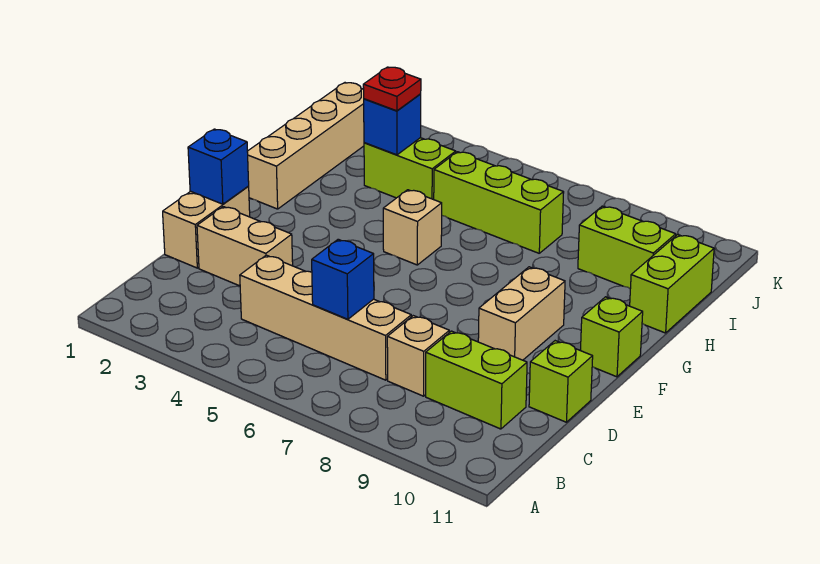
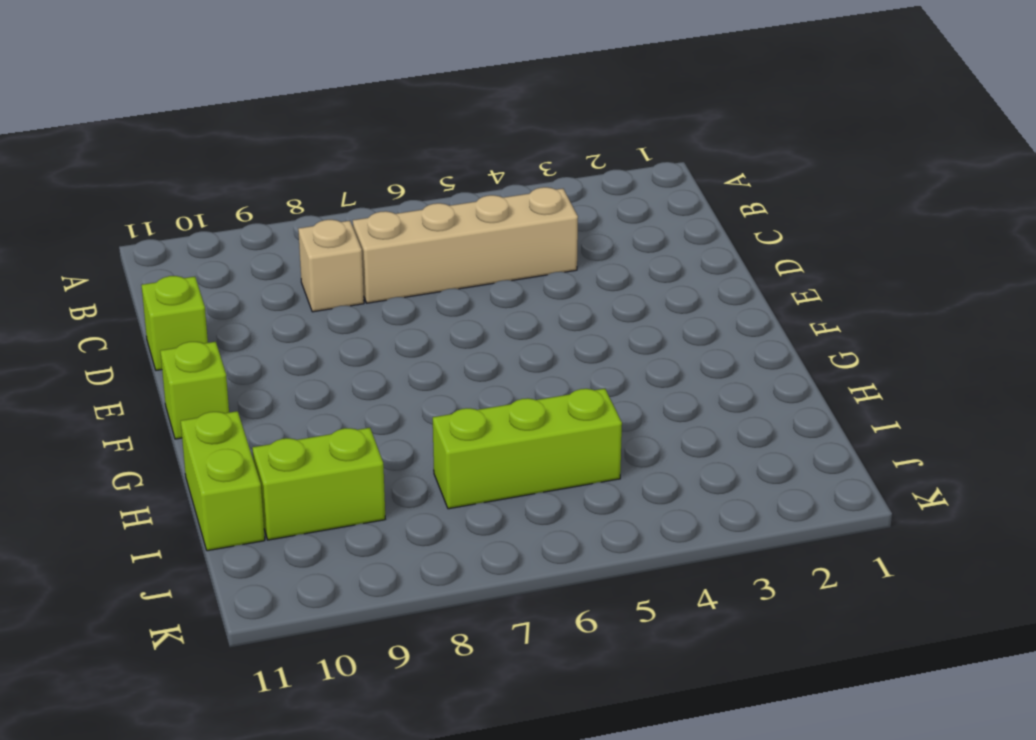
none -> lime brick C9:C10 level 1
none -> tan brick D1:E1 level 1
none -> tan brick D2:D3 level 1

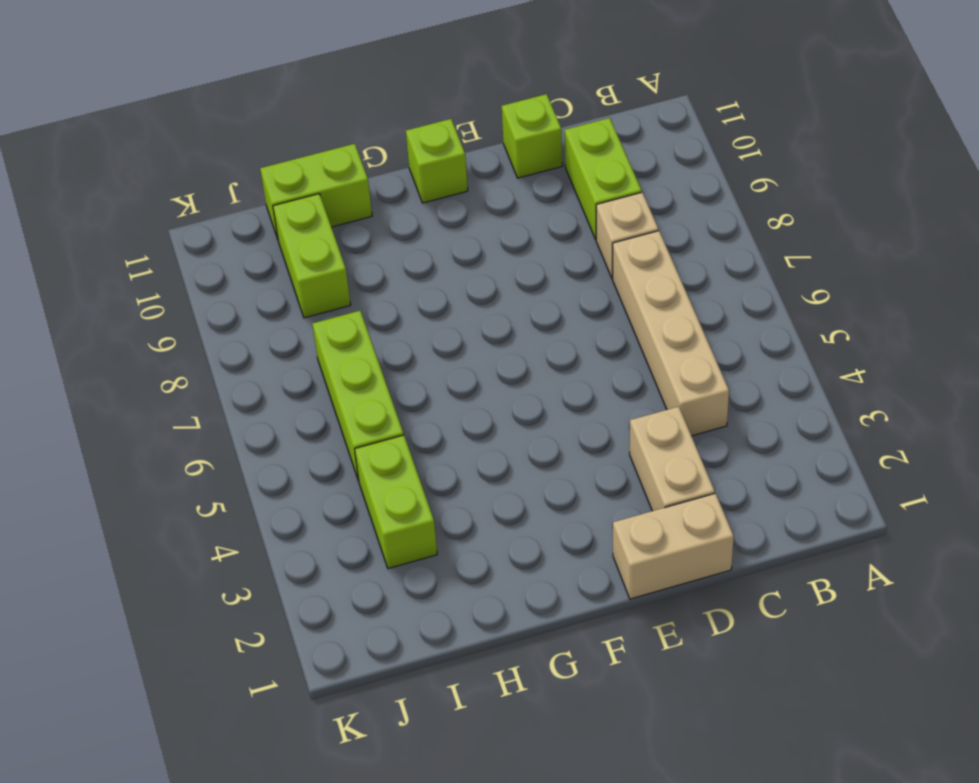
none -> tan brick E9:F9 level 1
none -> tan brick G1:J1 level 1
none -> tan brick G5 level 1

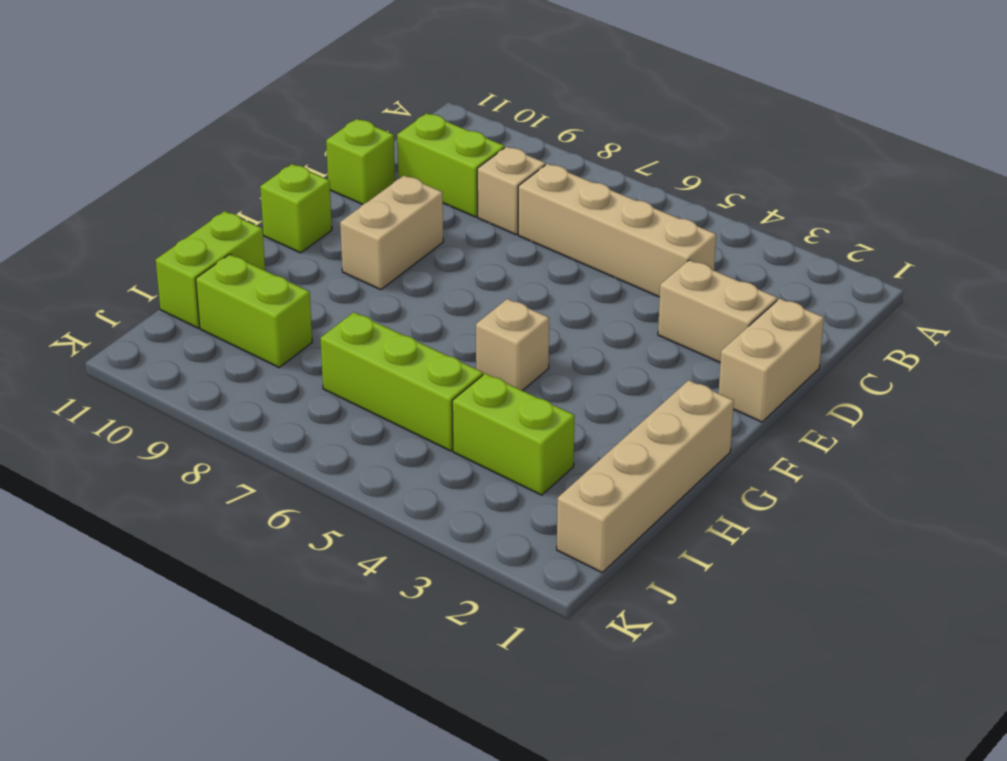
none -> blue brick C6 level 2
none -> blue brick E1 level 2
none -> blue brick I3 level 2

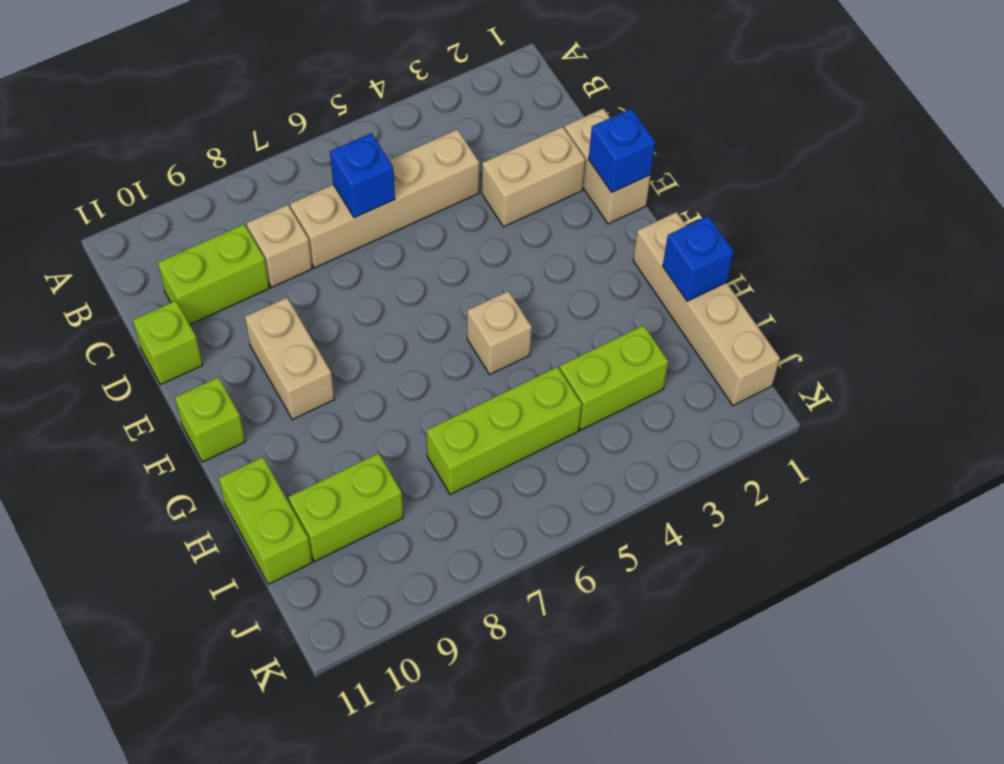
blue brick H1 level 2 -> blue brick I3 level 2
none -> red plate I3 level 3

